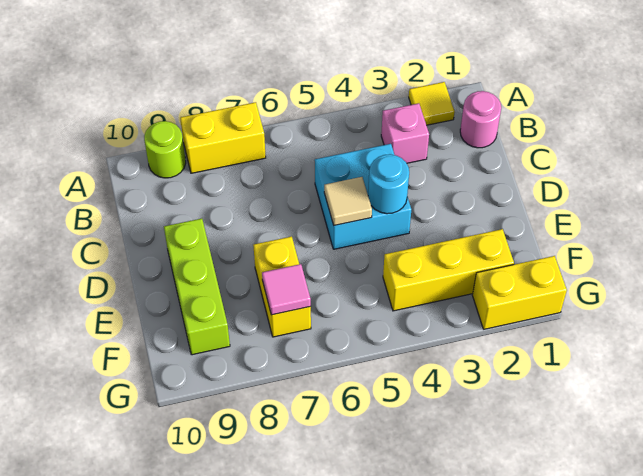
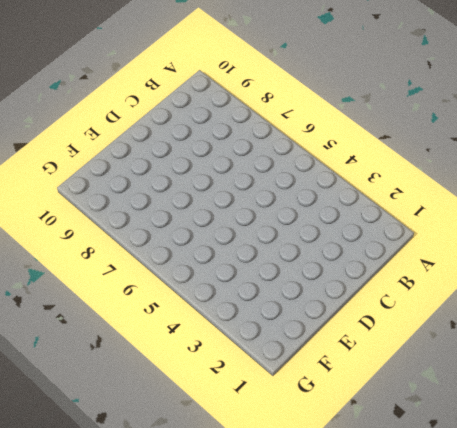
none -> yellow tile A2 level 1
none -> yellow brick A7:A8 level 1
none -> lime round brick A9 level 1

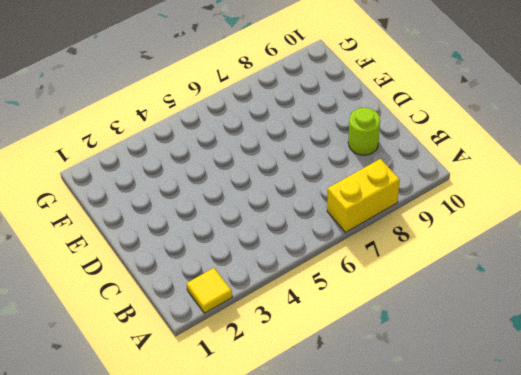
lime round brick C9 level 1 -> lime round brick A9 level 1
none -> pink round brick B1 level 1
none -> pink brick B3 level 1
none -> cyan brick C4:D5 level 1

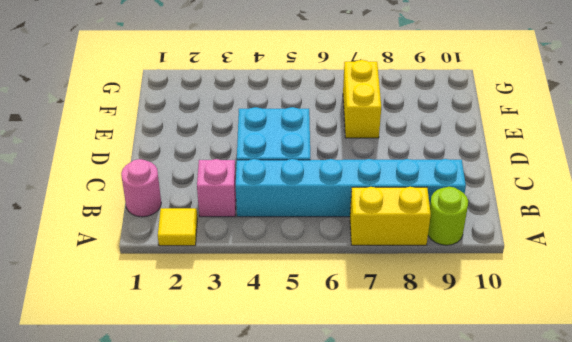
cyan brick B4:B9 level 1 -> none
none -> lime brick D9:F9 level 1
none -> yellow brick F2:F4 level 1
none -> yellow brick G1:G2 level 1

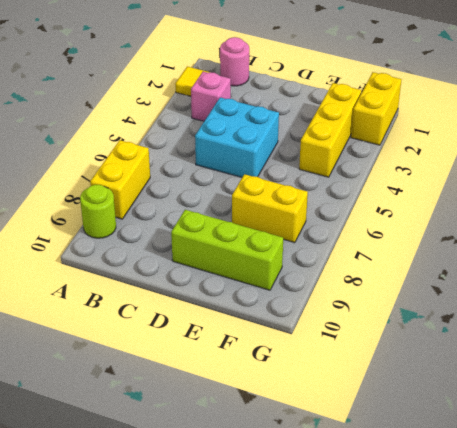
none -> cyan round brick D4 level 2
none -> tan tile D5 level 2
none -> pink tile F7 level 2

